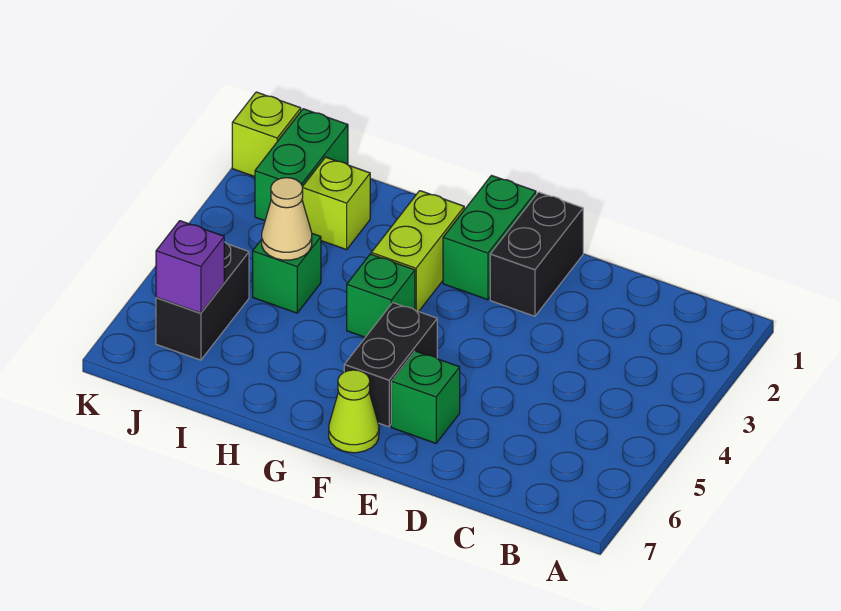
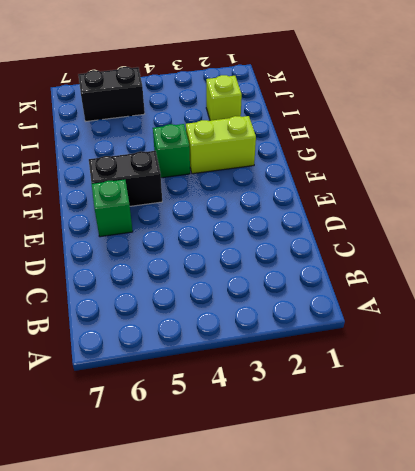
none -> black brick E1:E2 level 1
none -> green brick F1:F2 level 1
none -> lime cone F7 level 1

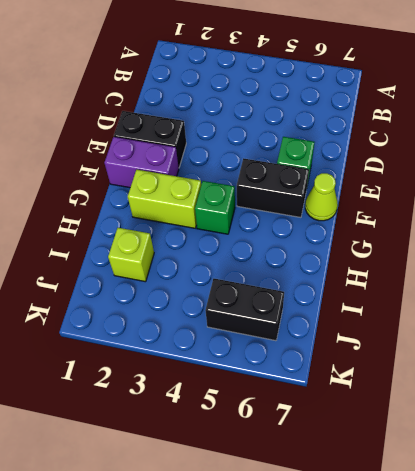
purple brick F1:F2 level 1 -> green brick F1:F2 level 1
none -> green brick I4 level 1
none -> green brick J1:J2 level 1
none -> lime brick K1 level 1

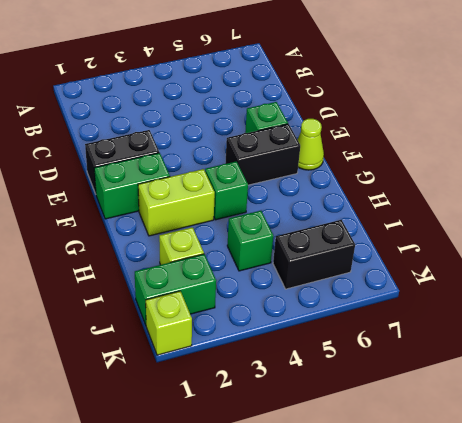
none -> tan cone I4 level 2
none -> purple brick J6 level 2

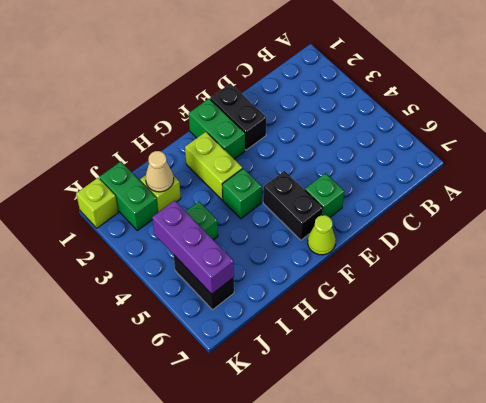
tan cone I2 level 2 -> tan cone I4 level 2
purple brick J4:J6 level 2 -> purple brick J6 level 2

